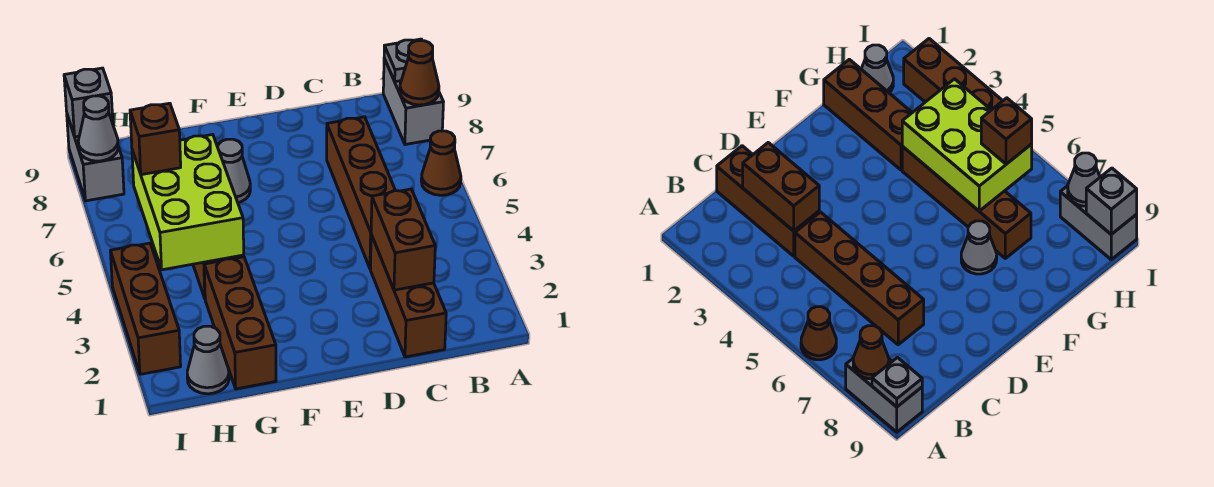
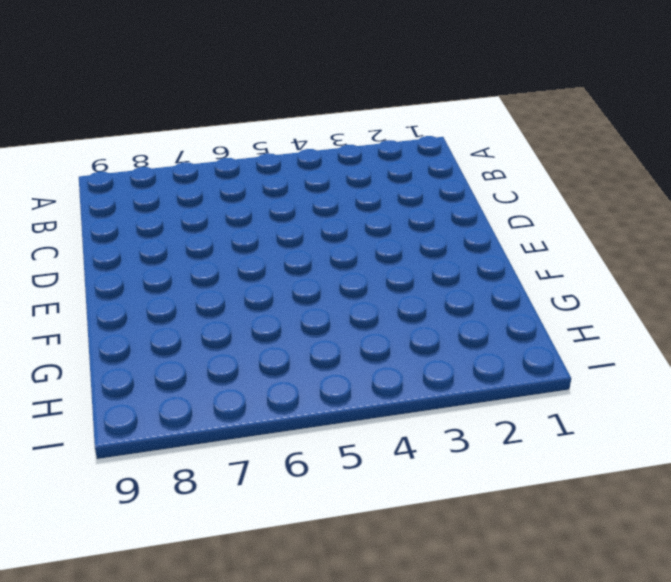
none -> brown cone A6 level 1
none -> grey brick A8:A9 level 1
none -> brown brick C1:C3 level 1

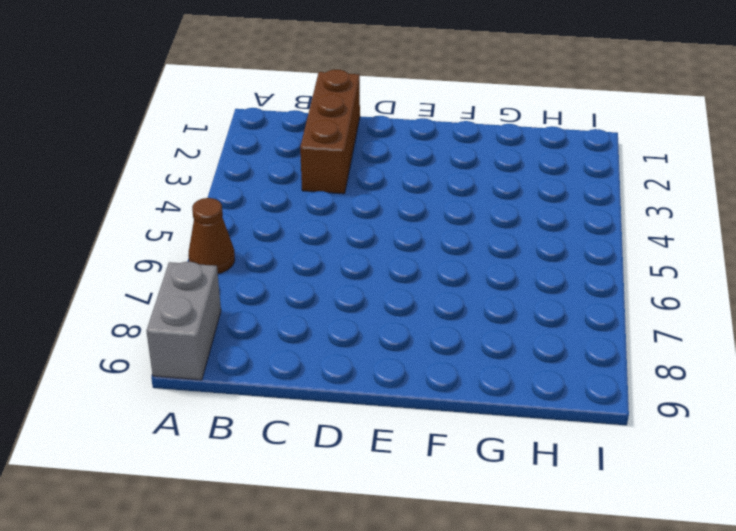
none -> brown brick C4:C7 level 1
none -> grey cone F7 level 1
none -> brown brick G1:G3 level 1

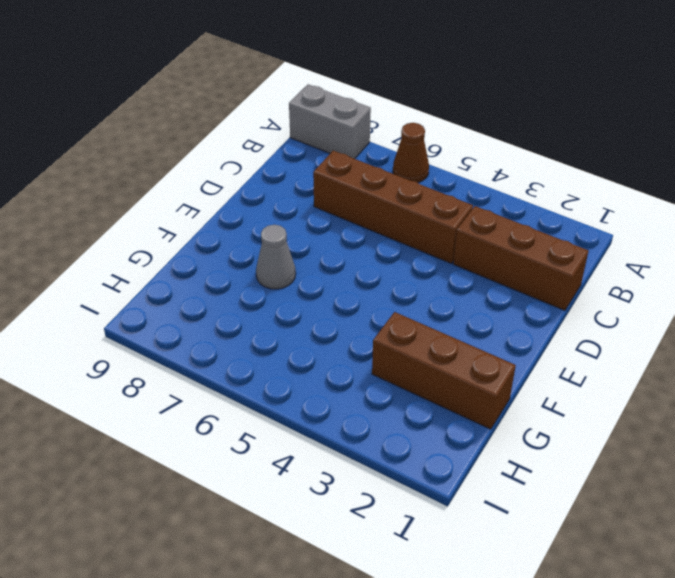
none -> brown brick G4:G7 level 1
none -> grey cone H1 level 1
none -> brown brick I2:I4 level 1

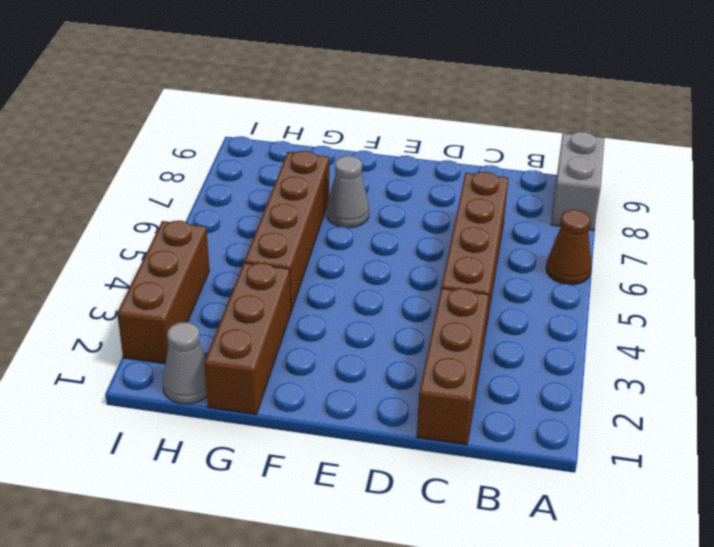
none -> grey brick I8:I9 level 1
none -> brown cone A8 level 2
none -> grey plate A9 level 2

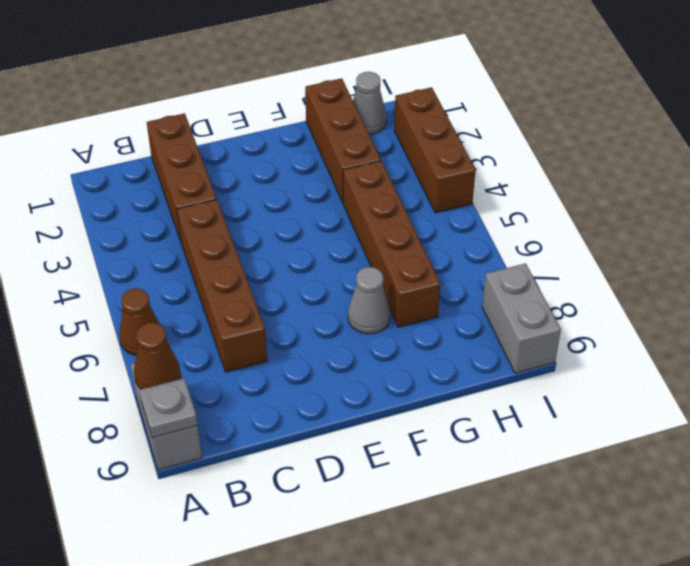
none -> brown brick C2:C3 level 2
none -> lime brick G4:H6 level 2
none -> grey cone I8 level 2

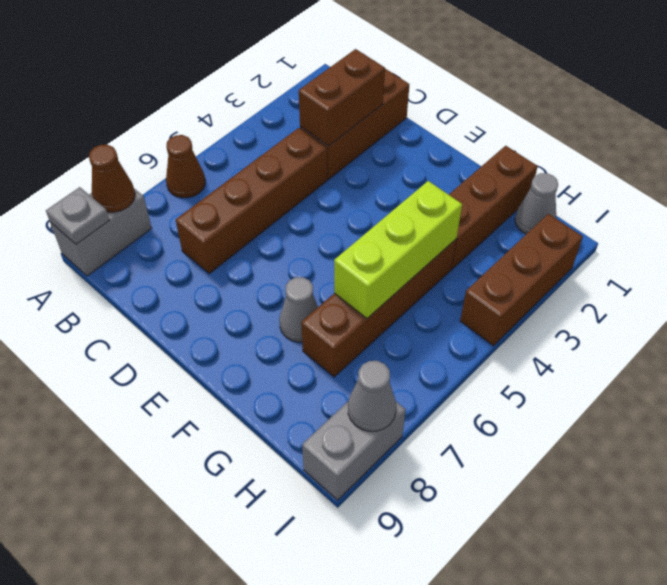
lime brick G4:G6 level 2 -> lime brick G4:H6 level 2
none -> grey brick I9 level 2
none -> brown brick H6 level 3

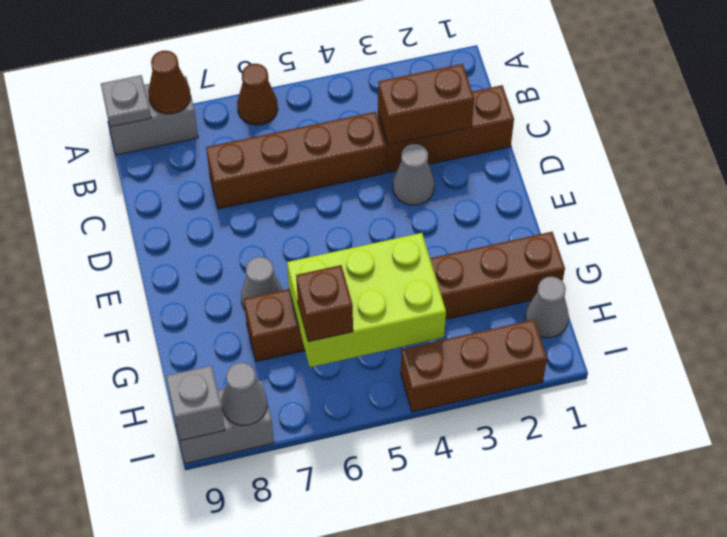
grey cone D3 level 1 -> none

